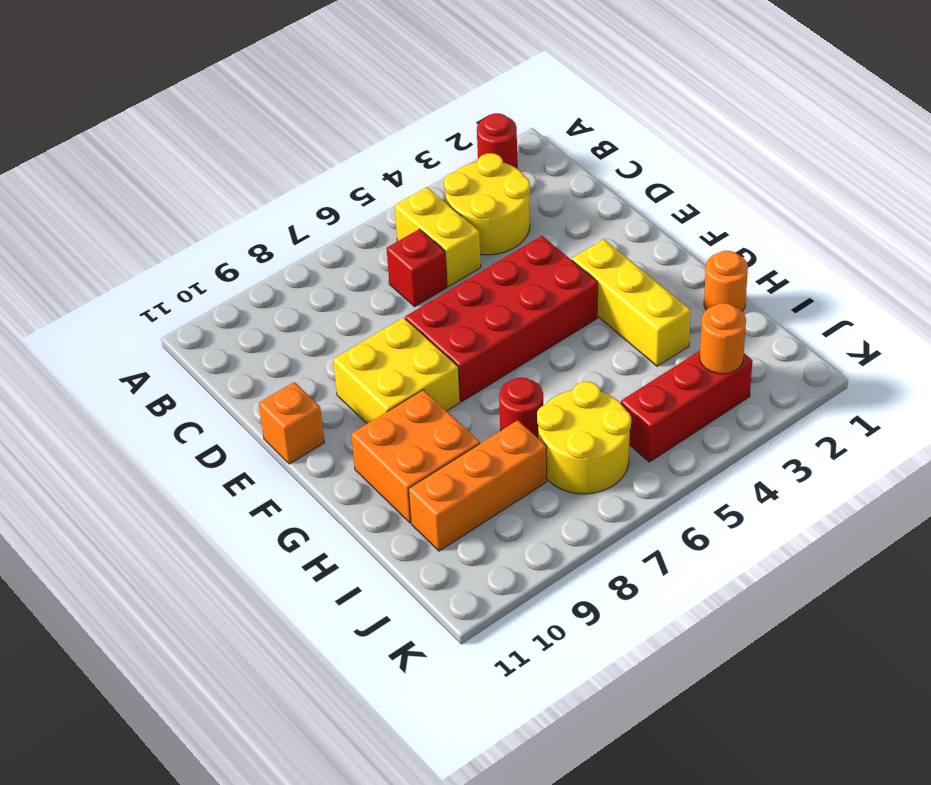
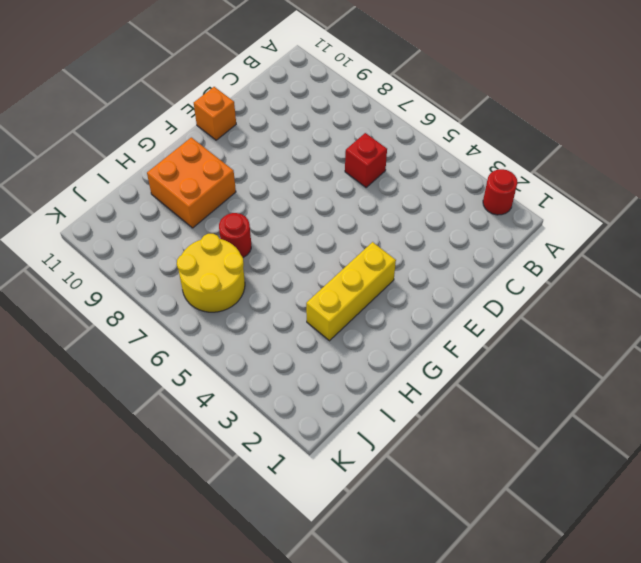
none -> yellow round brick B3:C4 level 1
none -> yellow brick B5:C5 level 1
none -> red brick E4:F7 level 1

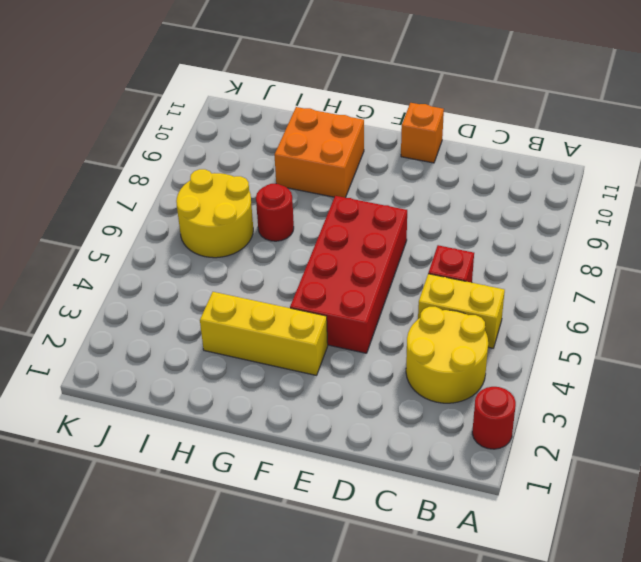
none -> yellow brick E8:F9 level 1
none -> orange round brick H1 level 1
none -> orange brick I8:I10 level 1

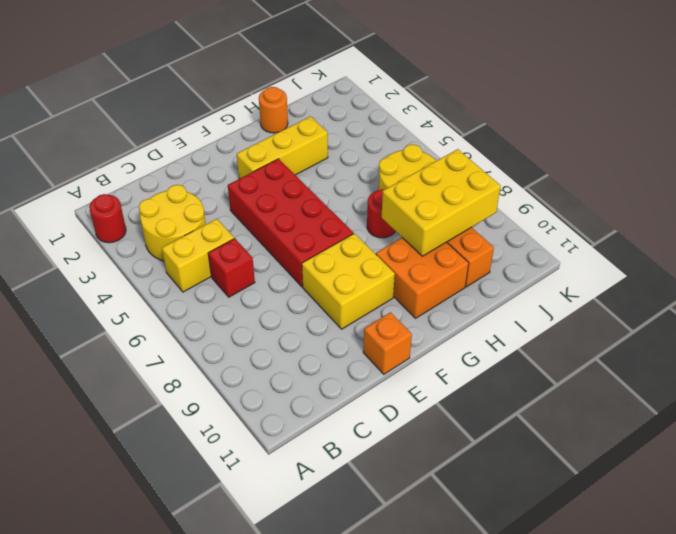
yellow brick H8:J9 level 2 -> none
none -> red brick J3:J5 level 1
none -> orange round brick J3 level 2

